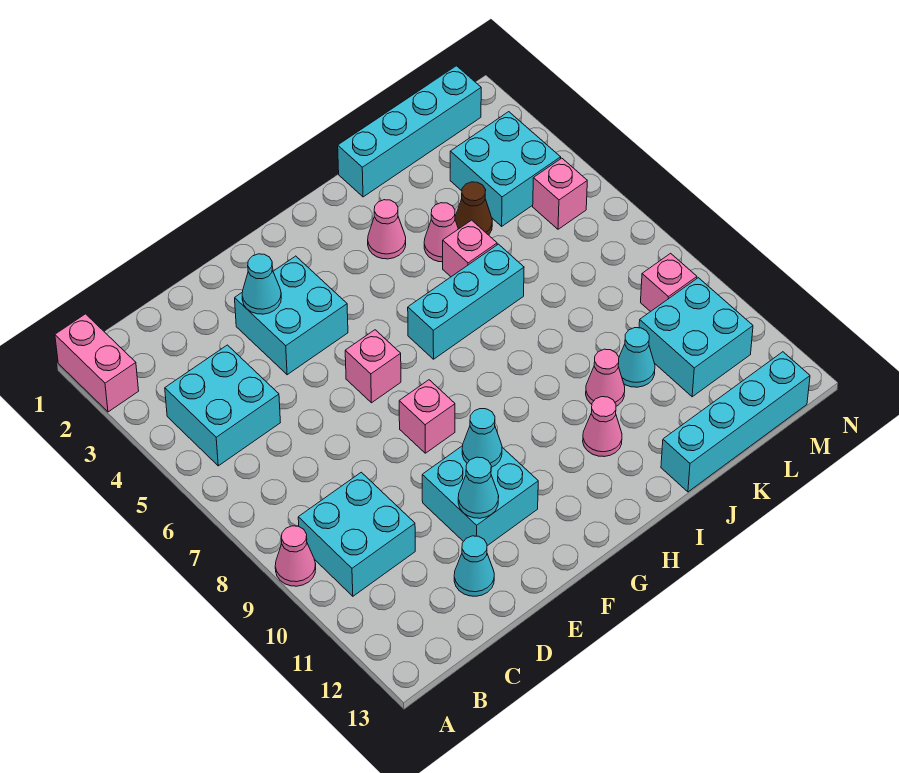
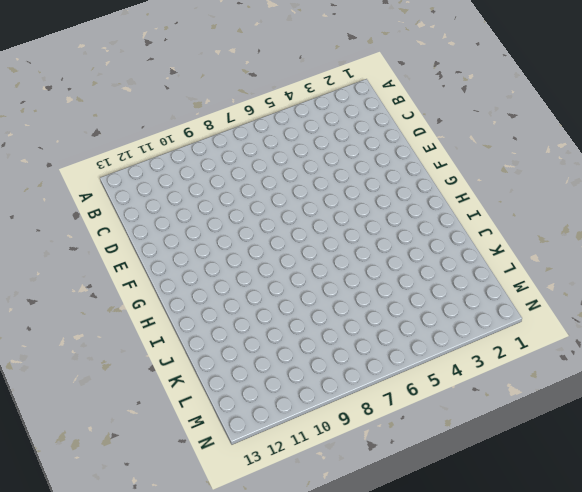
none -> pink brick A1:A2 level 1
none -> pink cone A9 level 1
none -> cyan brick B4:C5 level 1

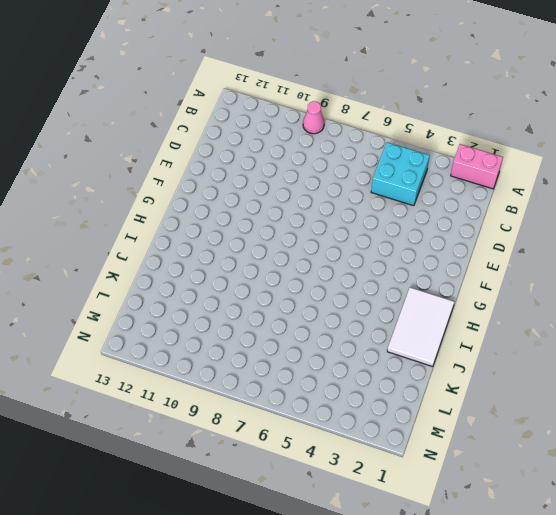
white tile H1:J2 level 1 -> cyan brick J1:M1 level 1
none -> cyan brick B9:C10 level 1
none -> cyan cone D12 level 1
none -> cyan brick E3:F4 level 1

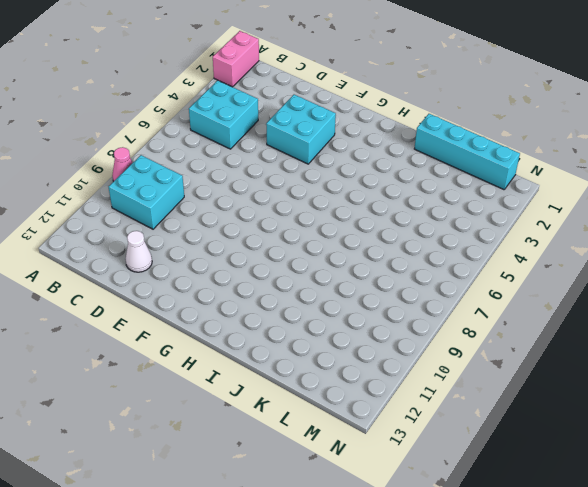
white cone D12 level 1 -> cyan cone D12 level 1
none -> cyan brick E10:F11 level 1
none -> pink brick F6 level 1
none -> pink brick F8 level 1

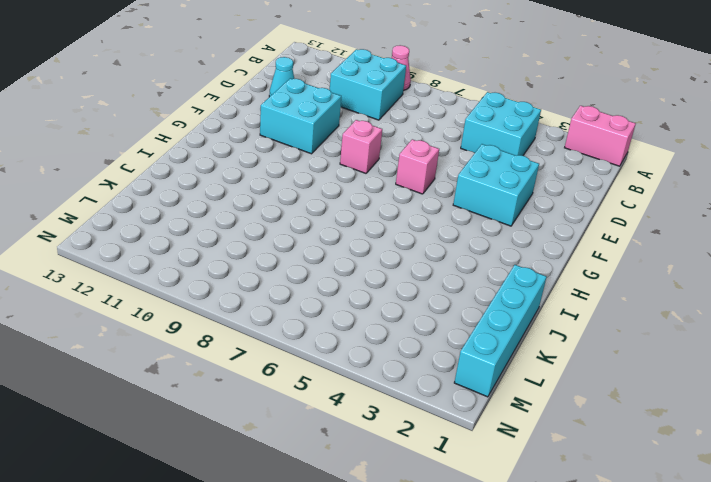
none -> cyan brick H6:J6 level 1
none -> pink cone I3 level 1
none -> pink cone I11 level 1

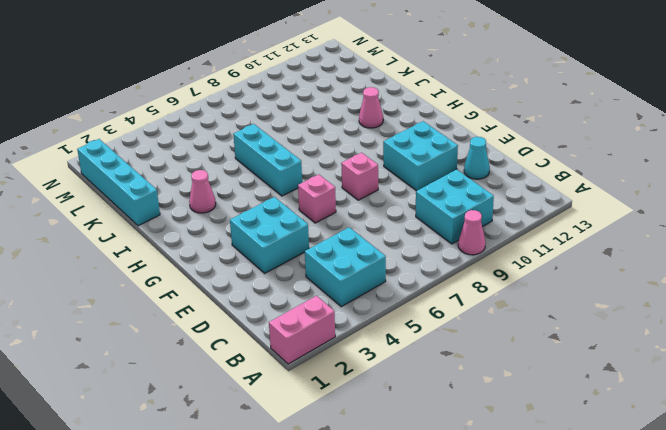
none -> pink cone J4 level 1
none -> pink brick J5 level 1
none -> pink cone J10 level 1

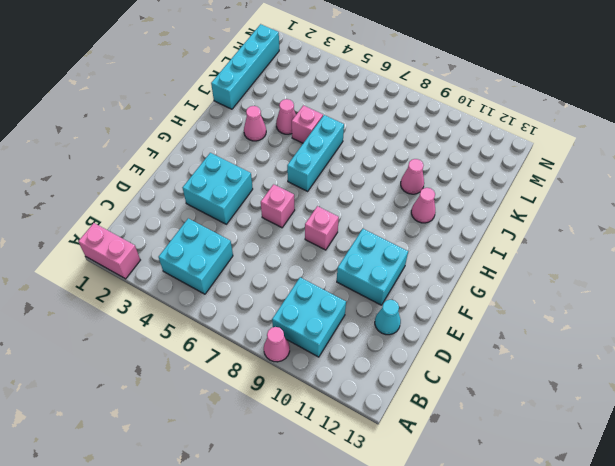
none -> cyan brick J13:M13 level 1
none -> brown cone K4 level 1
none -> cyan cone K10 level 1

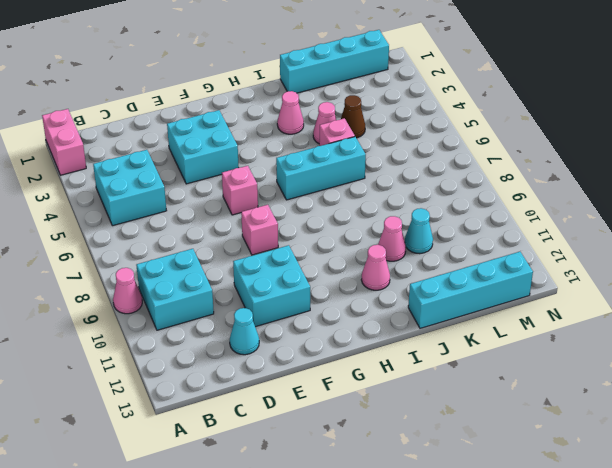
none -> cyan brick L3:M4 level 1
none -> cyan brick L10:M11 level 1
none -> pink brick M5 level 1

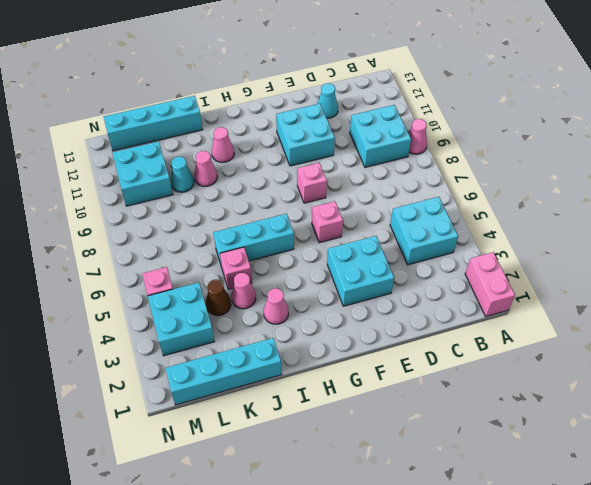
none -> pink brick M9 level 1
none -> cyan cone E3 level 2
none -> cyan cone E11 level 2

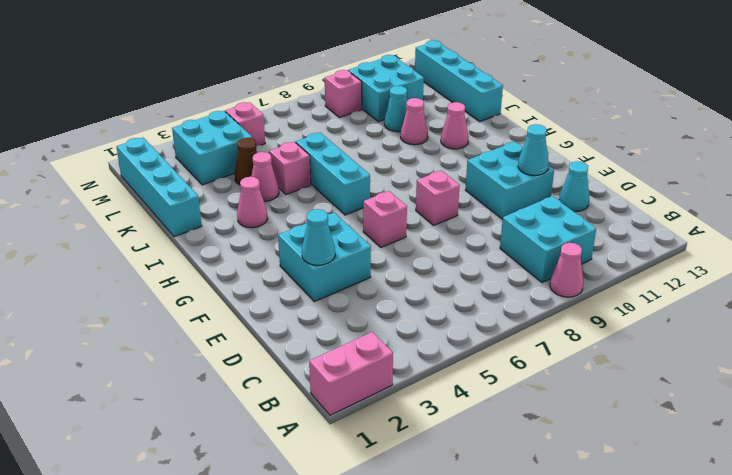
none -> cyan brick B4:C5 level 1
none -> cyan cone F10 level 2

